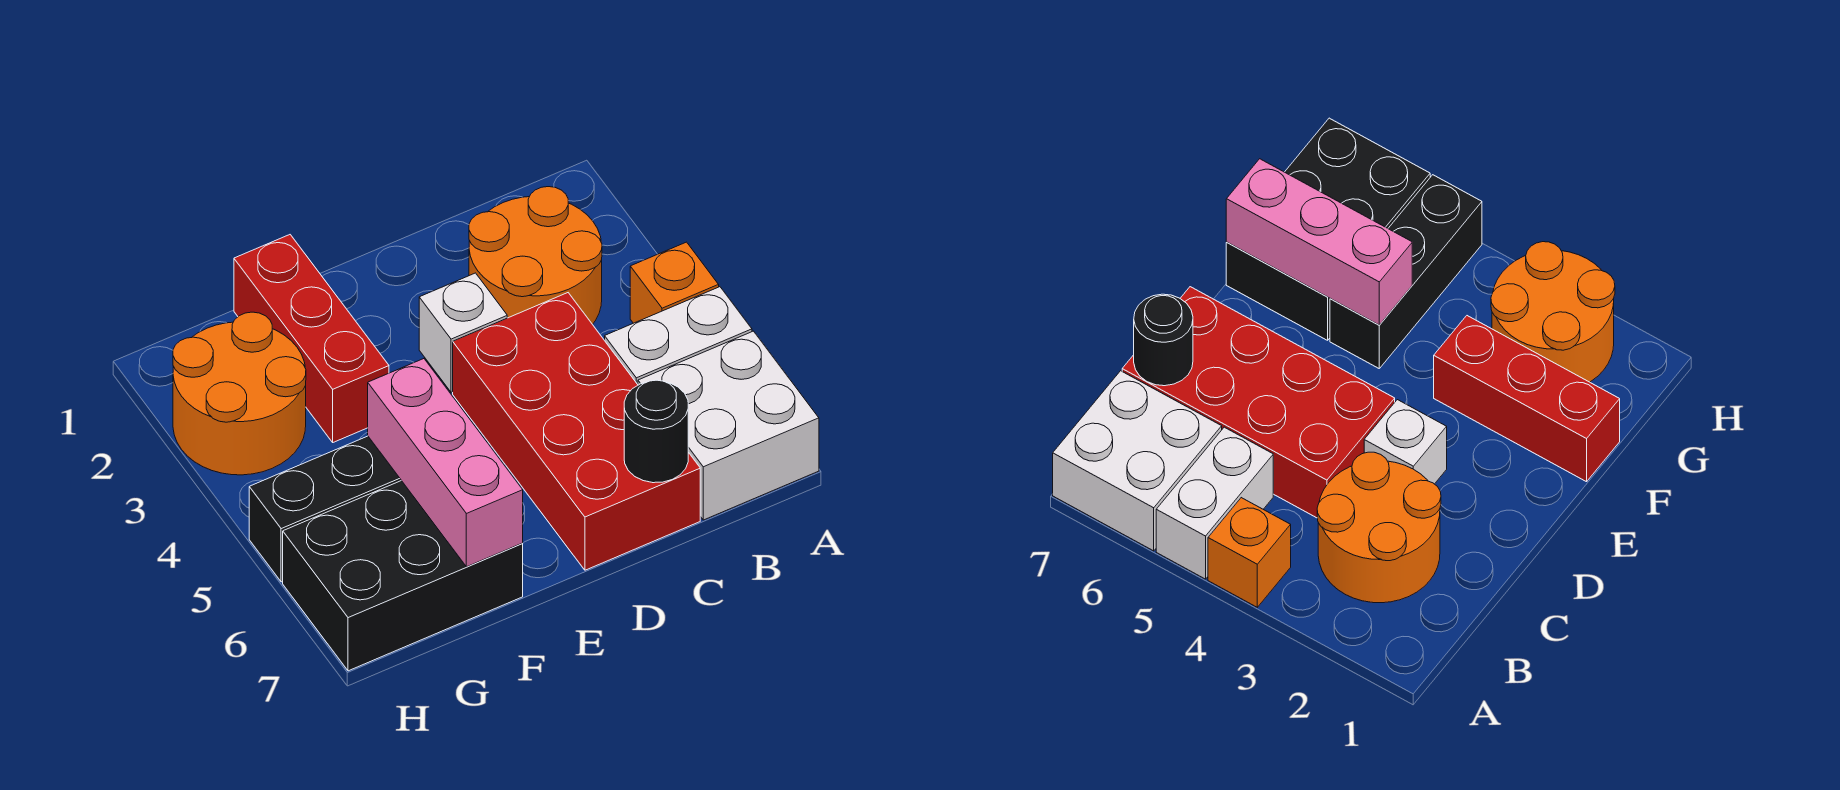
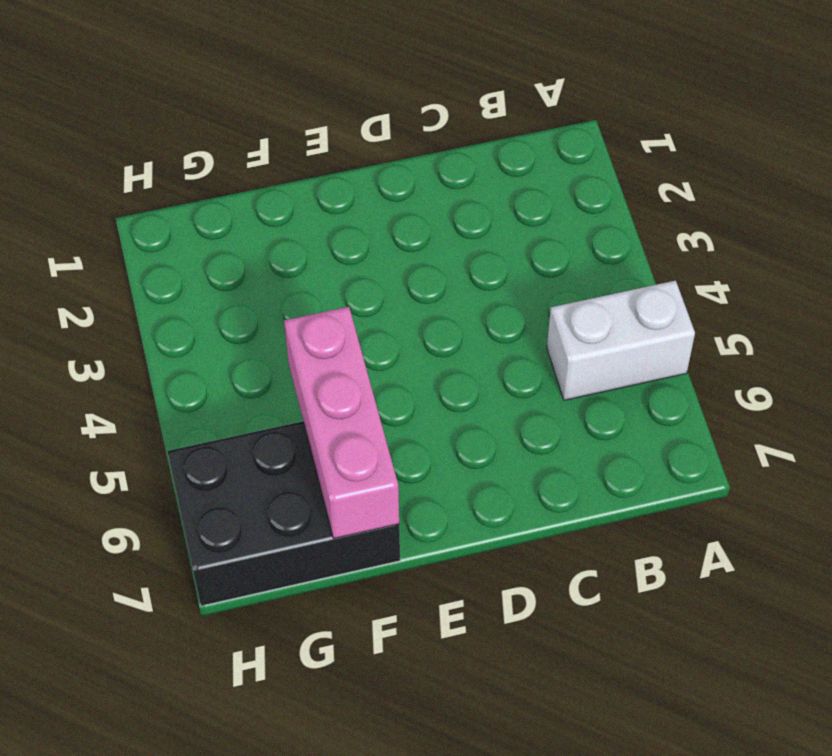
none -> orange brick A4 level 1
none -> white brick A6:B7 level 1
none -> orange round brick B2:C3 level 1

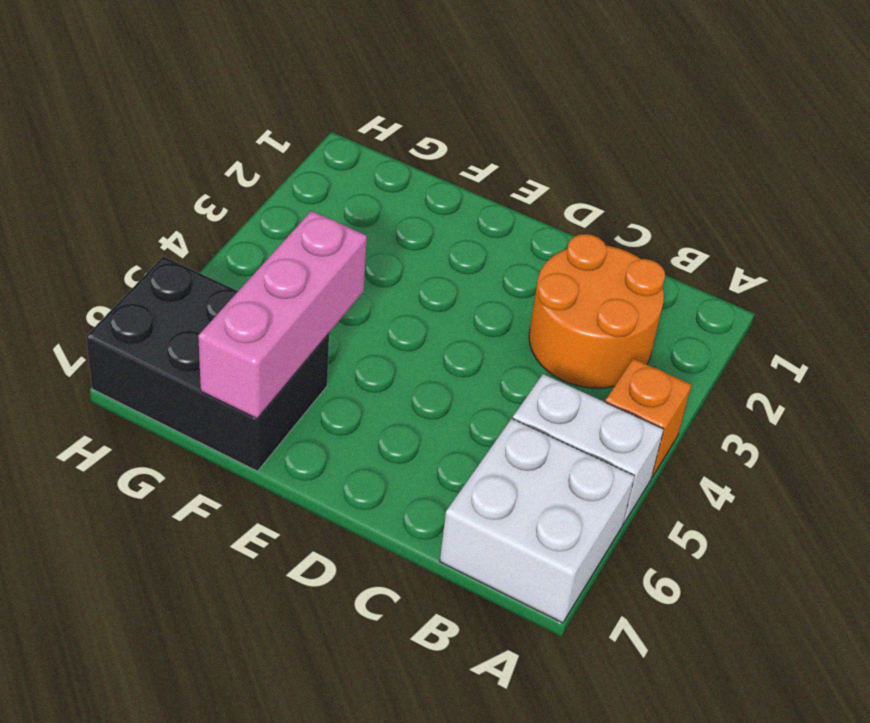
none -> red brick C4:D7 level 1
none -> white brick D3 level 1
none -> red brick F1:F3 level 1

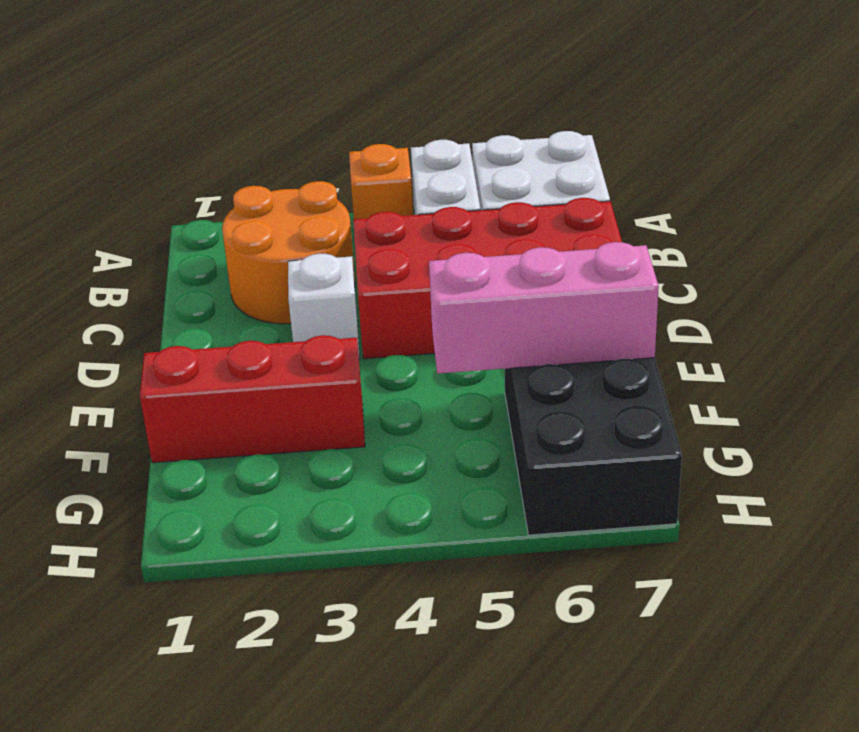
none -> black brick F5:H5 level 1
none -> orange round brick G2:H3 level 1
none -> black round brick C7 level 2

